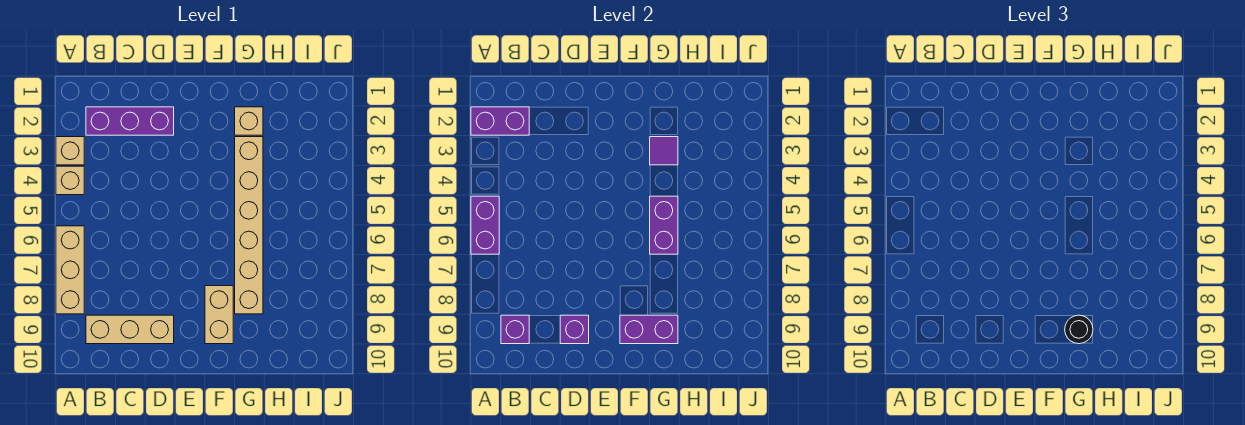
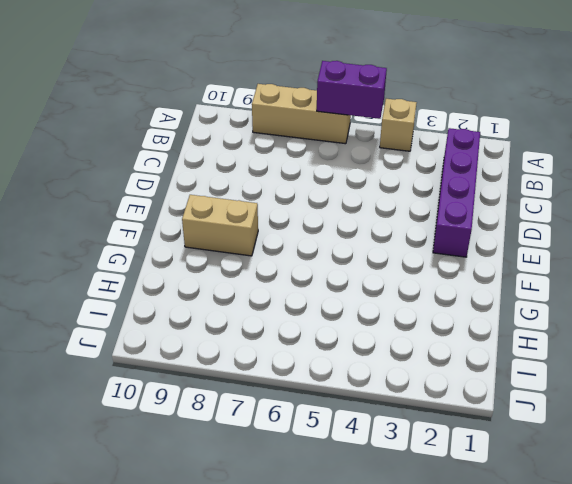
purple brick B2:E2 level 1 -> purple brick B2:D2 level 1
none -> tan brick A3 level 1
none -> tan brick B9:D9 level 1
none -> tan brick G2 level 1

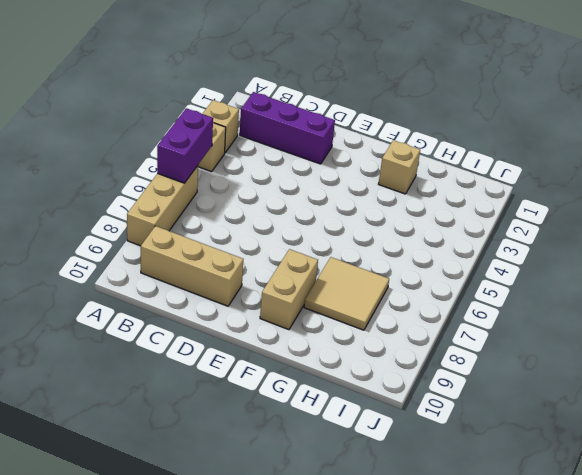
tan tile G7:H8 level 1 -> tan brick G3:G8 level 1
none -> purple brick A2:B2 level 2
none -> purple brick B9 level 2
none -> purple brick D9 level 2

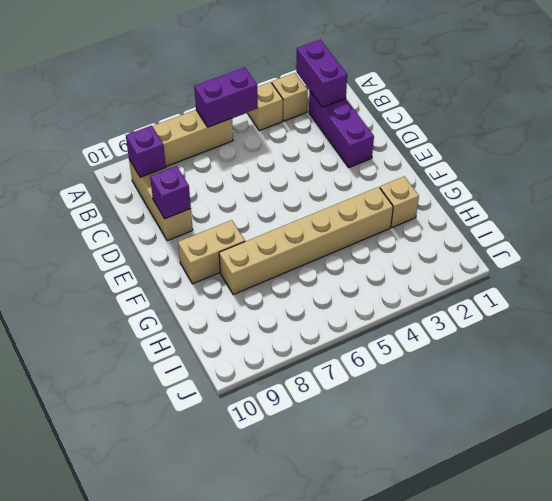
none -> purple brick F9:G9 level 2
none -> purple tile G3 level 2
none -> purple brick G5:G6 level 2

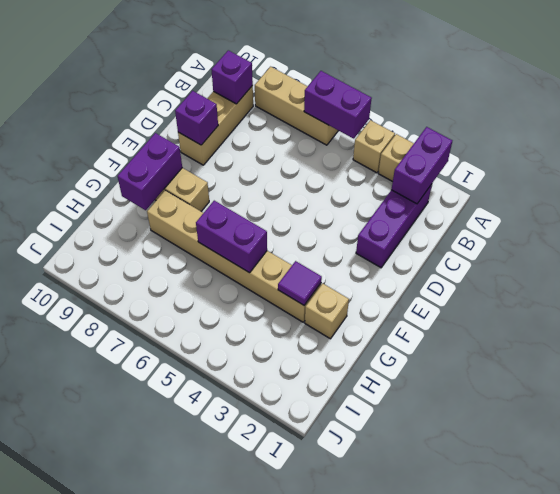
none -> black round brick G9 level 3

